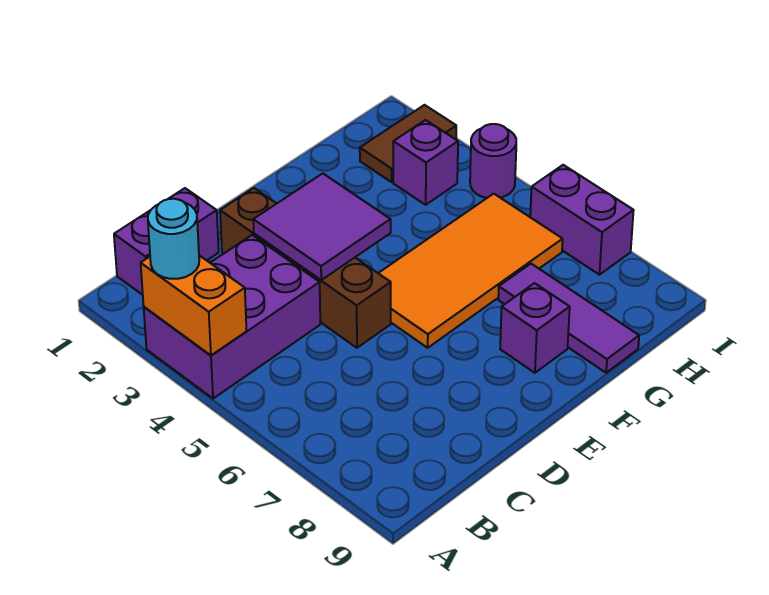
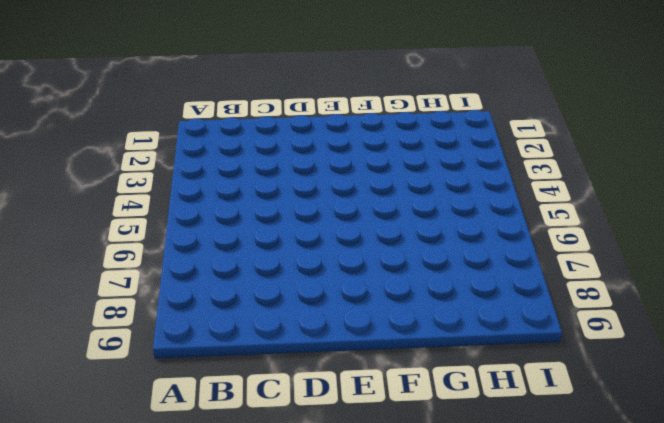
none -> purple brick A3:C4 level 1
none -> purple brick B1:C1 level 1
none -> brown brick D2:D5 level 1

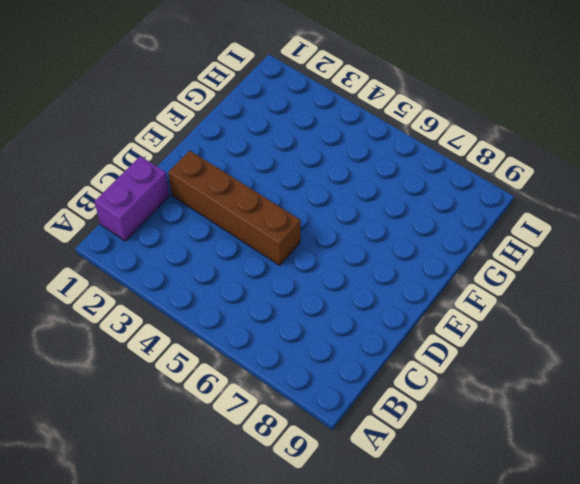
none -> purple brick A3:C4 level 1
none -> orange tile E5:H6 level 1
none -> purple brick F8 level 1

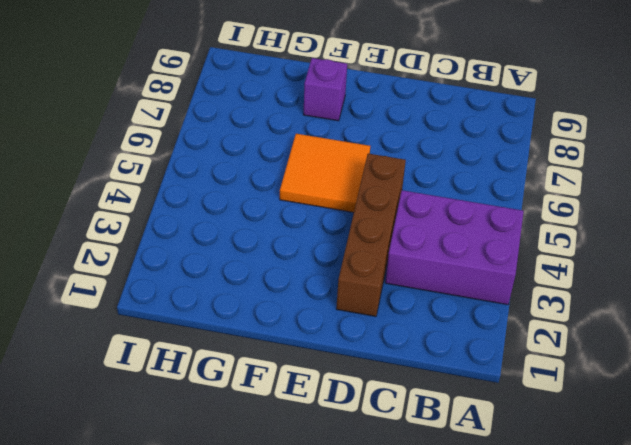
orange tile E5:F6 level 1 -> orange tile E5:H6 level 1
none -> purple brick B1:C1 level 1
none -> purple tile G7:G9 level 1
none -> brown tile H2:I2 level 1

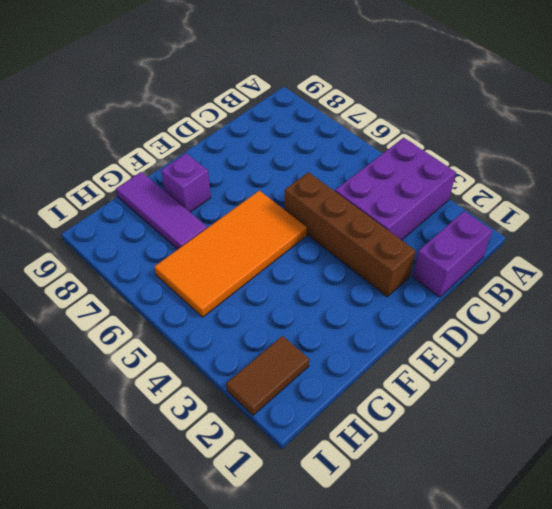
none -> purple brick H3 level 1
none -> purple round brick I4 level 1
none -> purple brick I6:I7 level 1

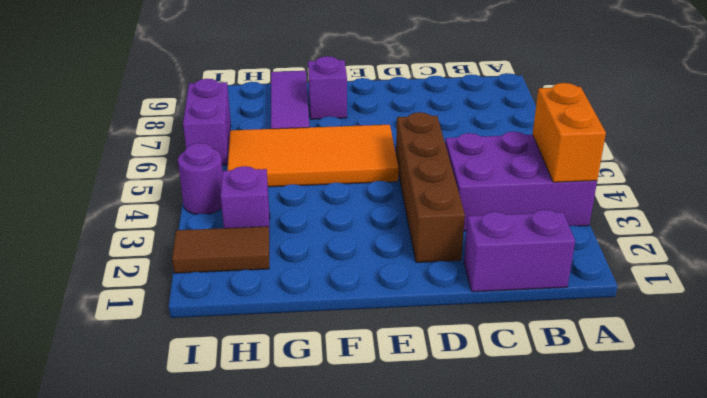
none -> purple tile D3:E4 level 2
none -> cyan round brick A3 level 3

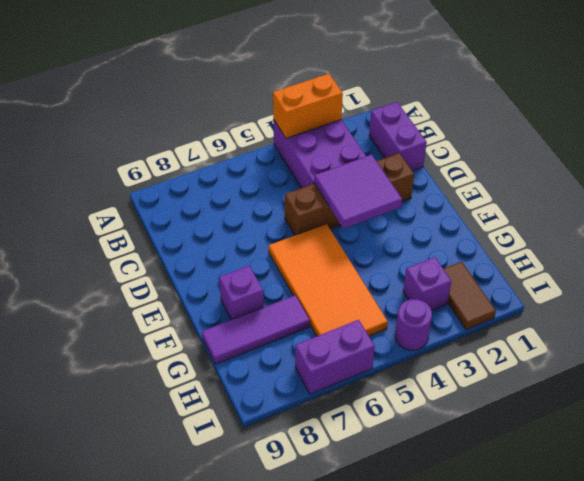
none -> cyan round brick A3 level 3

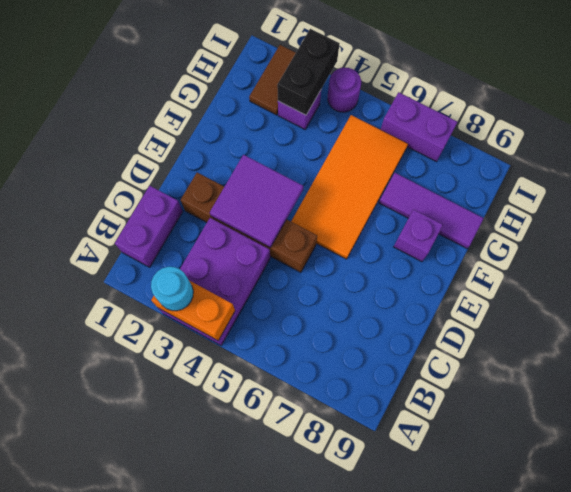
black brick H3:I3 level 2 -> none

